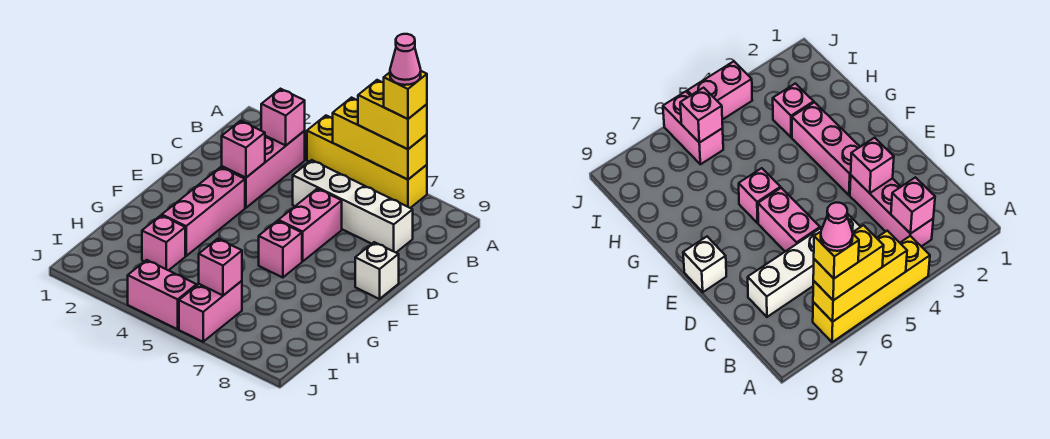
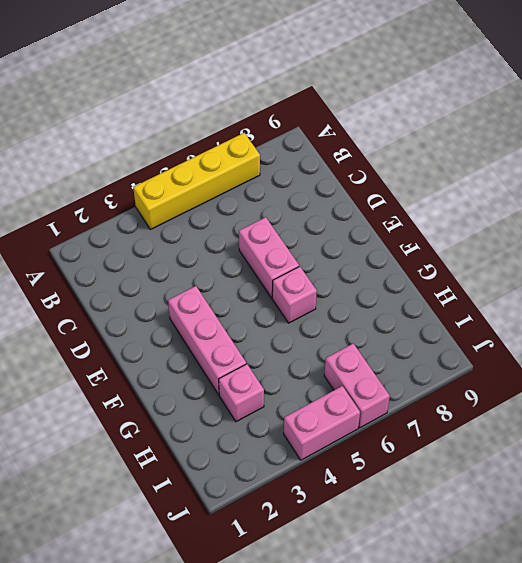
none -> pink brick B3:D3 level 1
none -> white brick C5:C8 level 1
none -> white brick E9 level 1

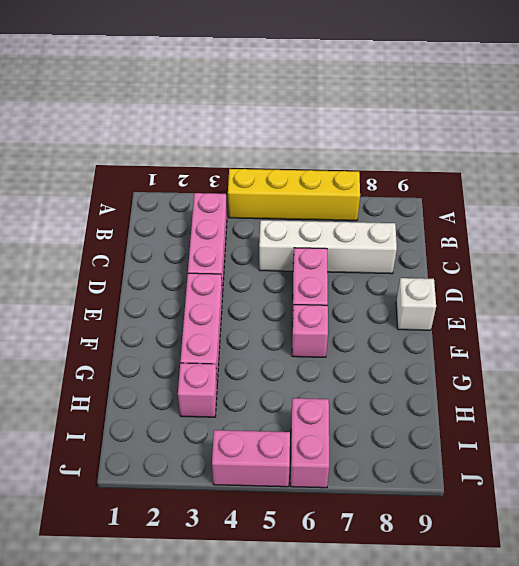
none -> yellow brick A5:A7 level 2
none -> pink brick B3 level 2
none -> pink brick D3 level 2

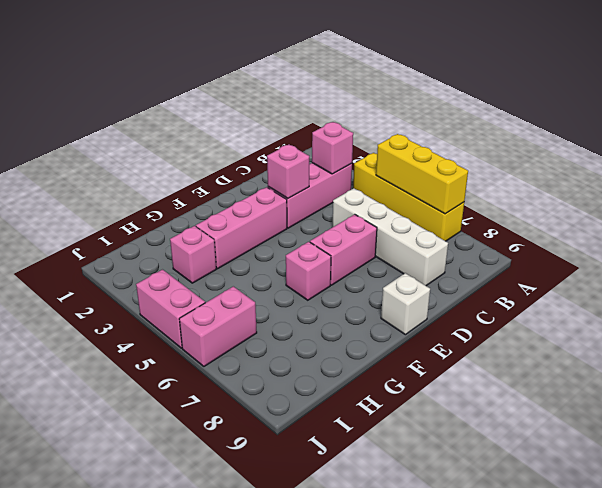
none -> pink brick I6 level 2
none -> yellow brick A6:A7 level 3
none -> yellow brick A7 level 4

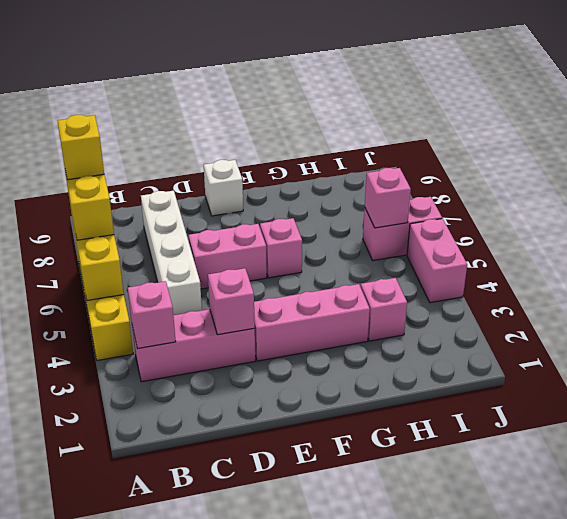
none -> pink cone A7 level 5

